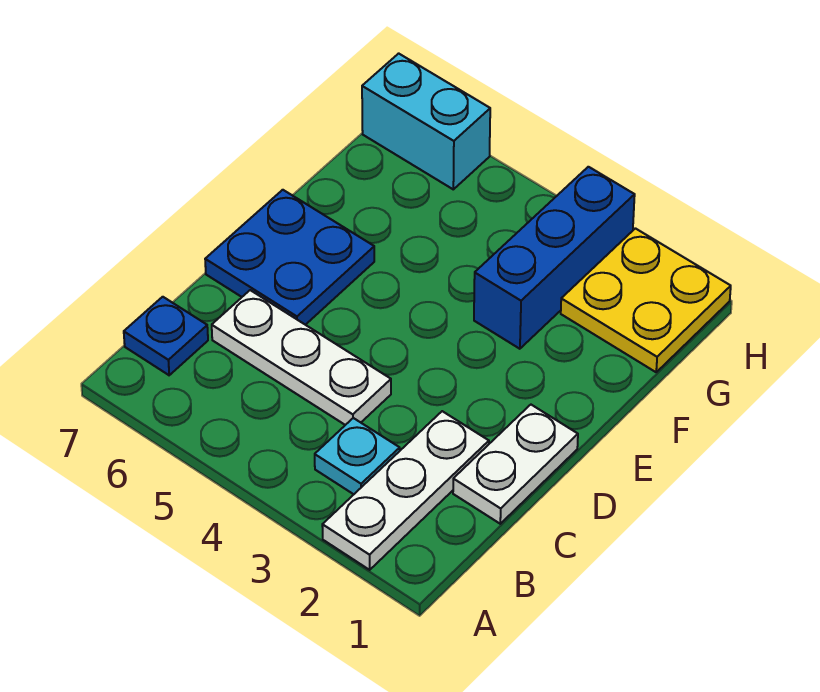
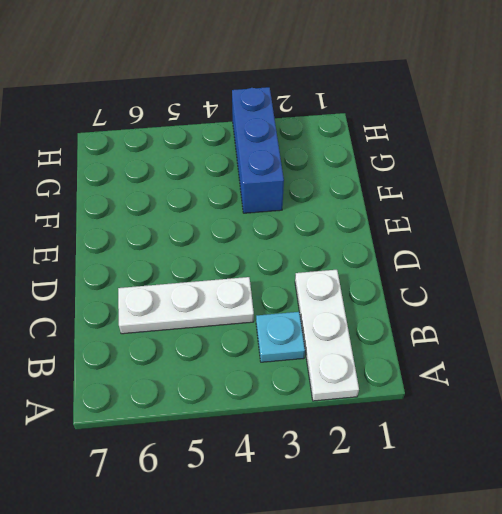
none -> blue plate B7 level 1
none -> white plate C1:D1 level 1

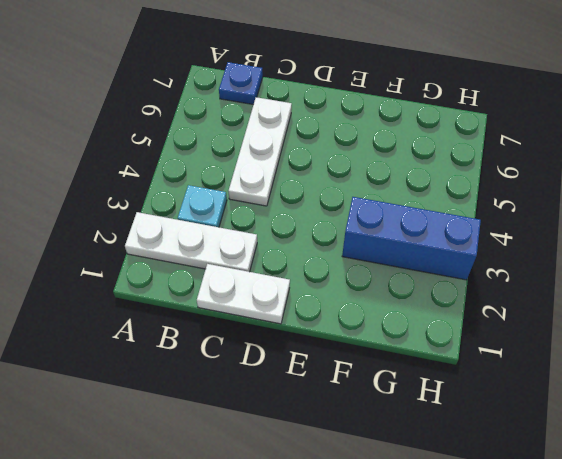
none -> blue plate D6:E7 level 1
none -> yellow plate G1:H2 level 1

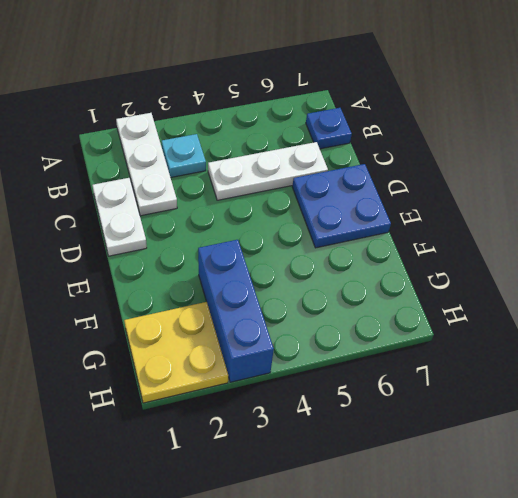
none -> cyan brick H6:H7 level 1

